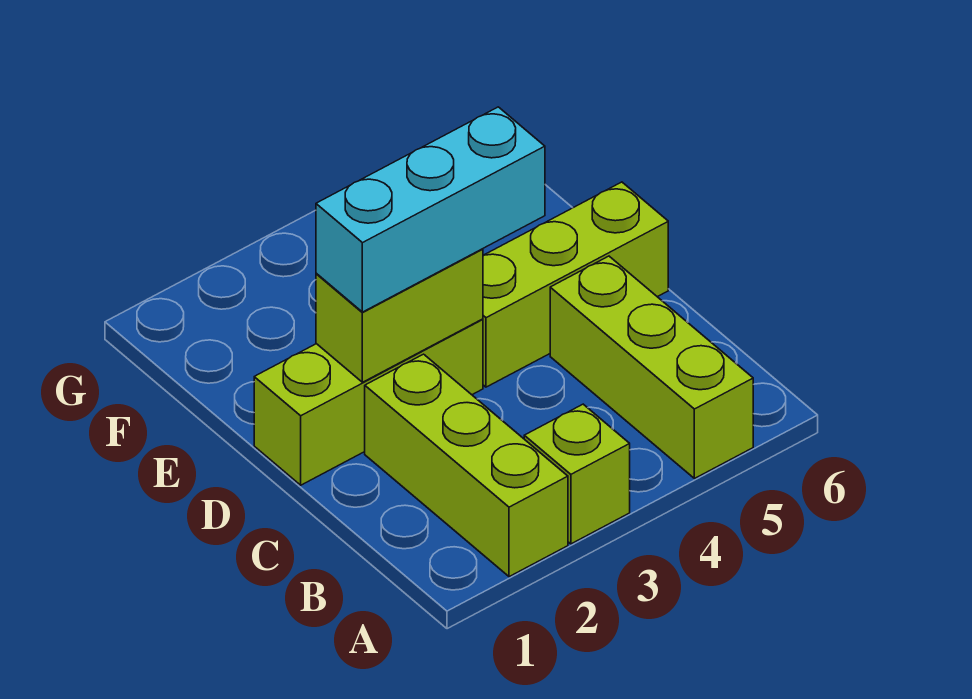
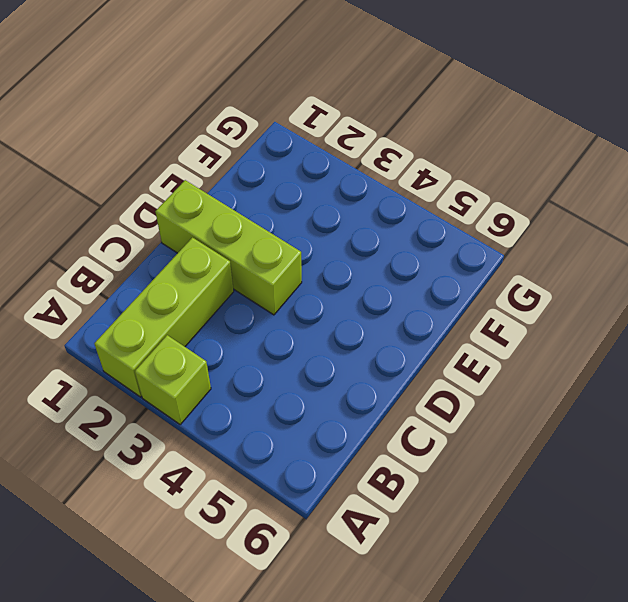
none -> lime brick A5:C5 level 1
none -> lime brick D4:D6 level 1

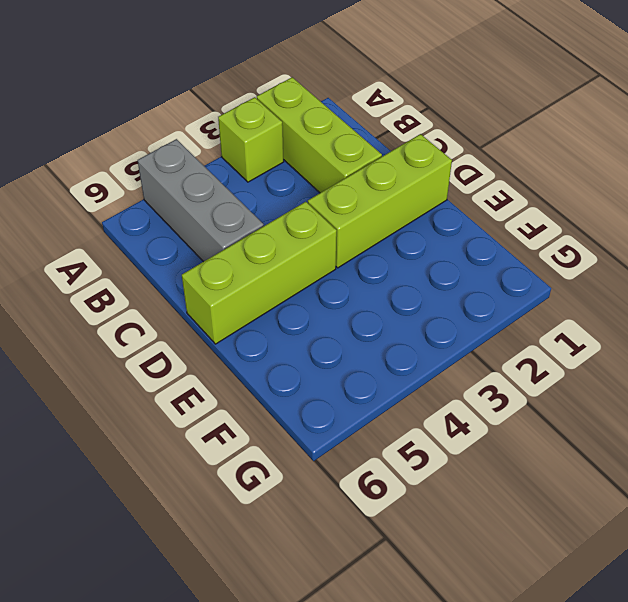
grey brick A5:C5 level 1 -> lime brick A5:C5 level 1
none -> lime brick D2:D3 level 2
none -> cyan brick D2:D4 level 3

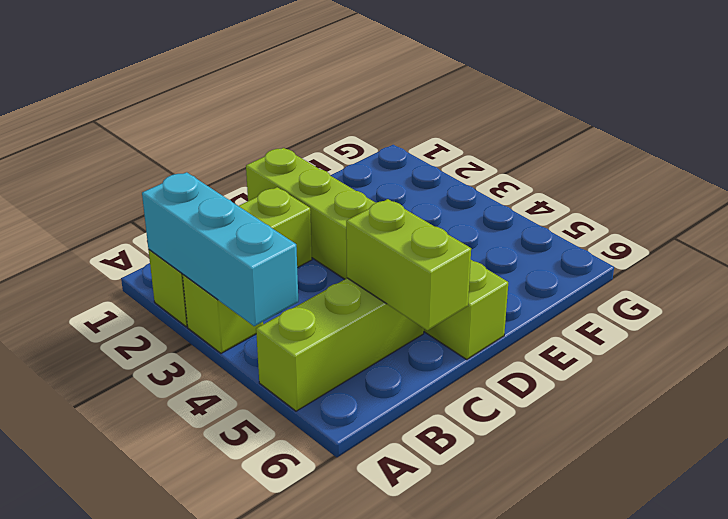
cyan brick A2:A4 level 2 -> cyan brick D2:D4 level 3
lime brick C5:C6 level 2 -> lime brick D2:D3 level 2

